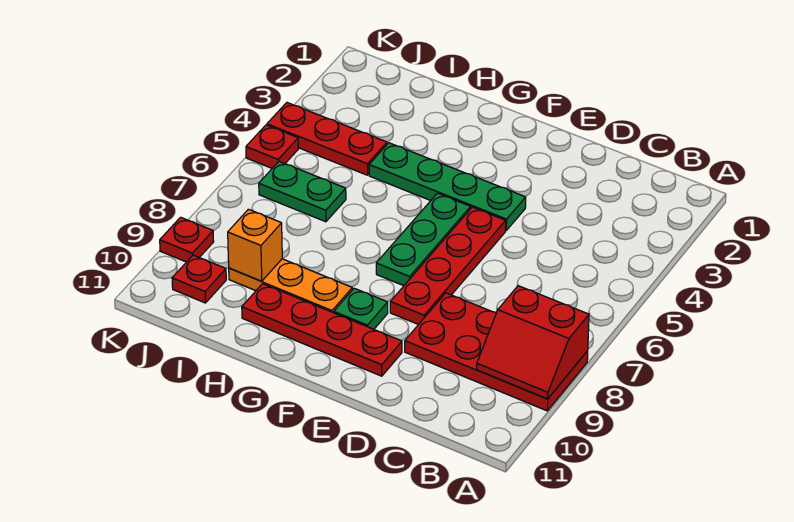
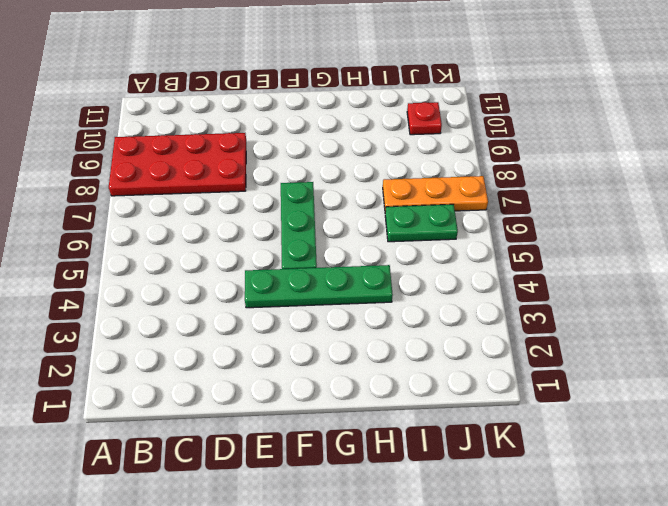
orange plate I7:K7 level 1 -> orange plate G9:I9 level 1
none -> red plate E5:E8 level 1
none -> red plate E10:H10 level 1
none -> green plate F9 level 1

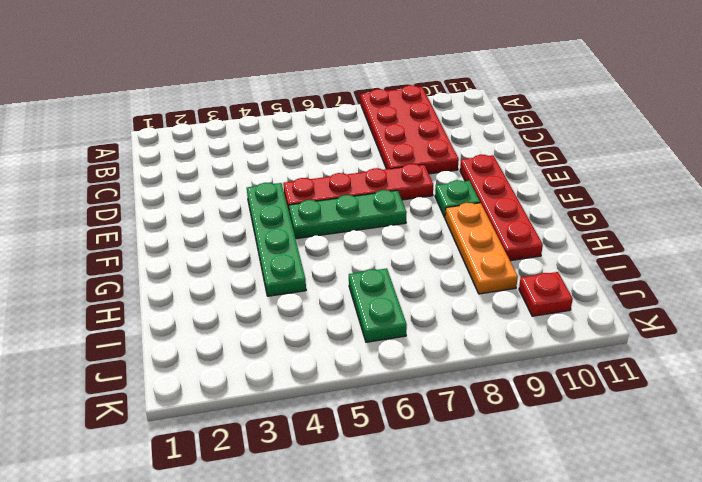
none -> red plate I4:K4 level 1
none -> red plate K5 level 1
none -> red plate K9 level 1

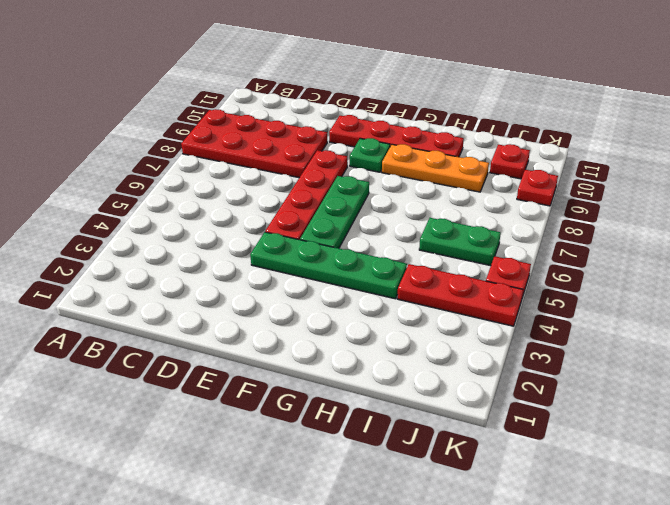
none -> red slope A8:B9 level 2 top 8
none -> orange brick I9 level 2

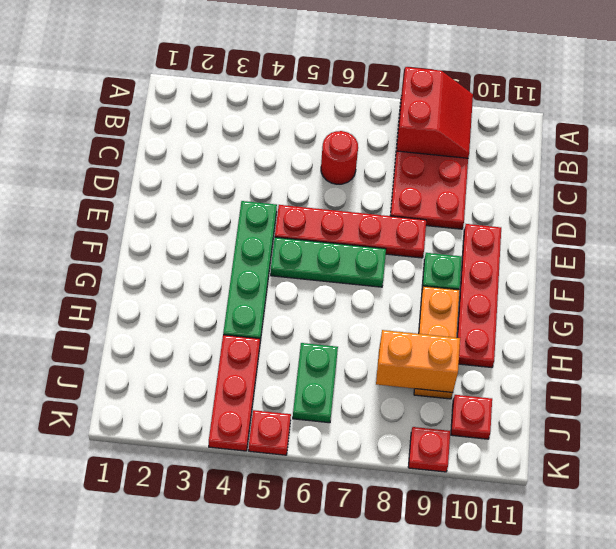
red round brick C6 level 1 -> none
orange brick I8:I9 level 2 -> orange brick I9 level 2

